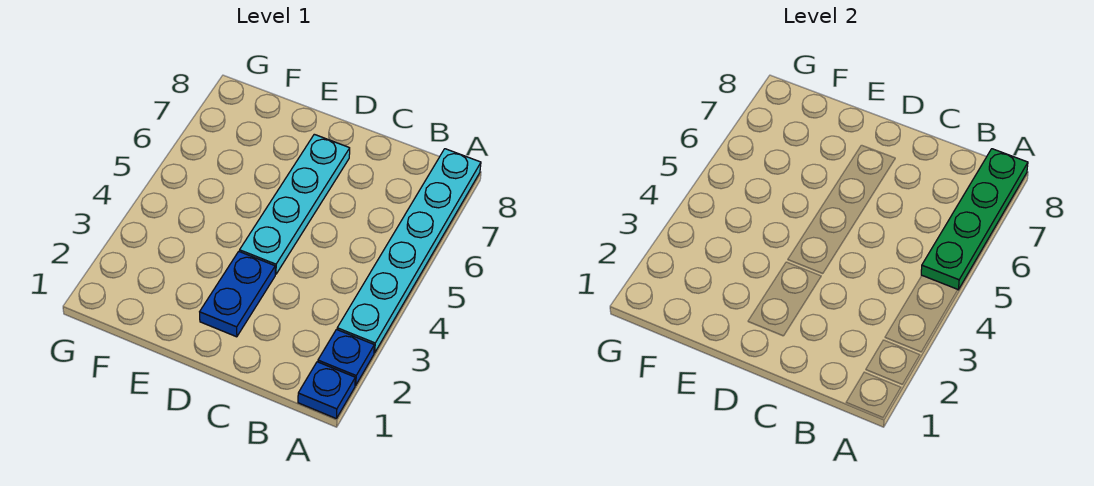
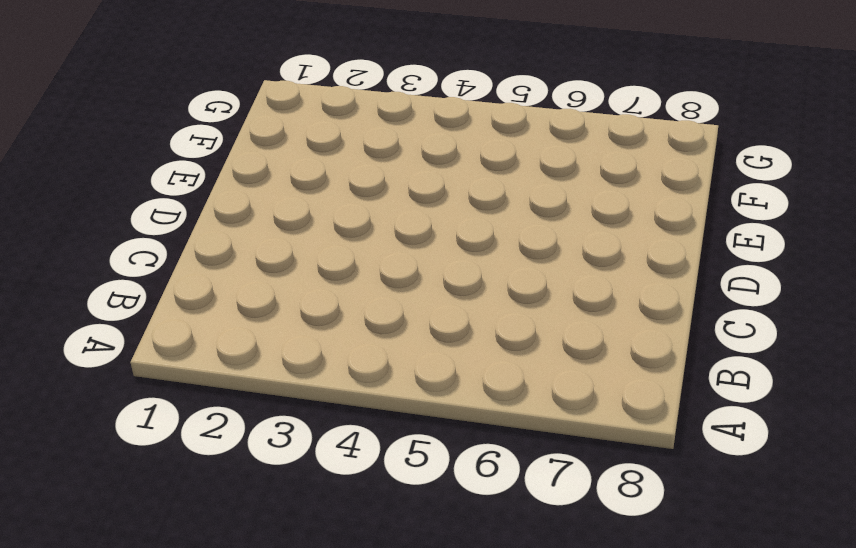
none -> blue plate A1 level 1
none -> blue plate A2 level 1

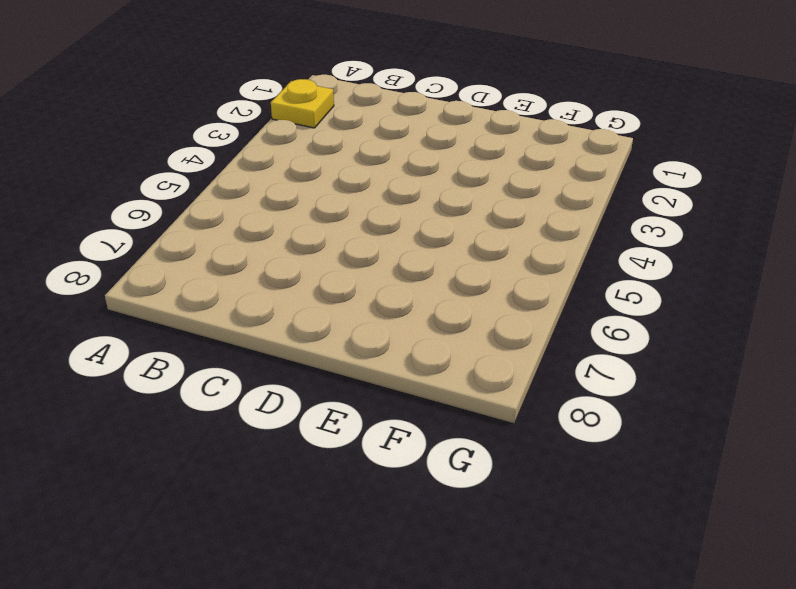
yellow plate A2 level 1 -> blue plate A2 level 1
none -> blue plate A1 level 1
none -> cyan plate A3:A8 level 1

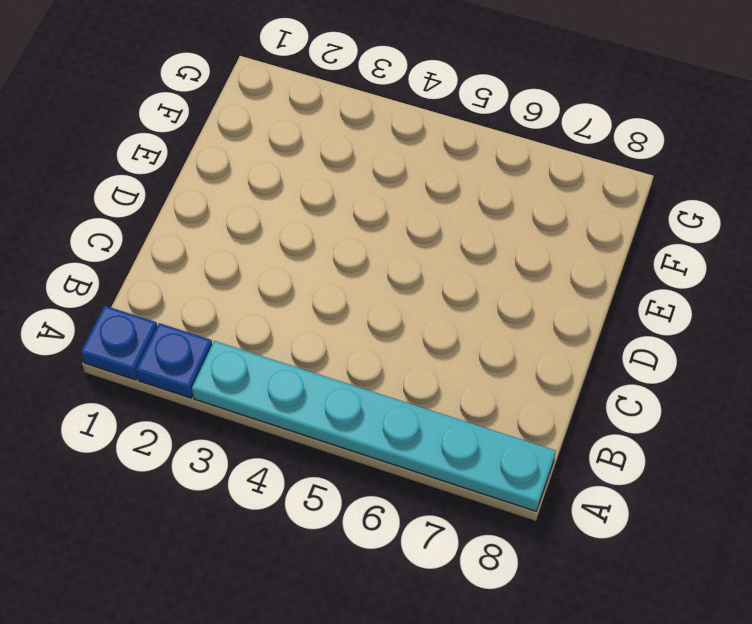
none -> blue plate D2:D3 level 1
none -> cyan plate D4:D7 level 1

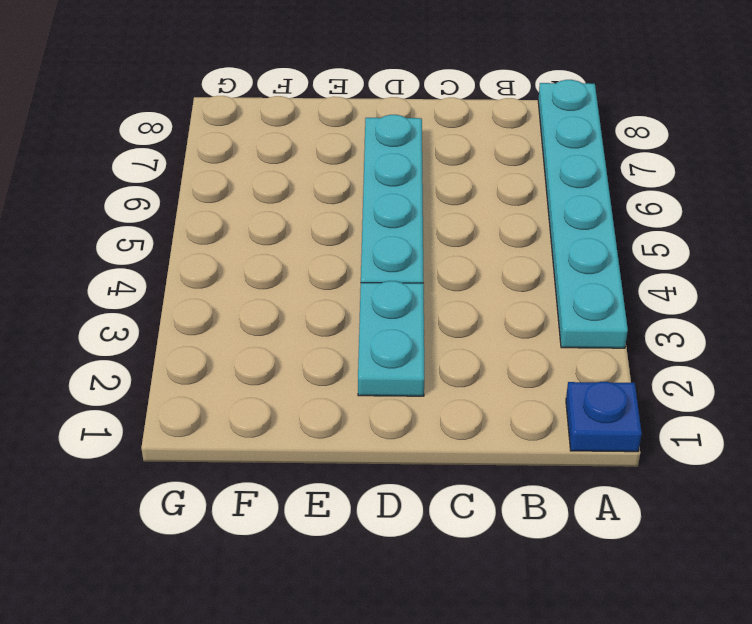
cyan plate D2:D3 level 1 -> blue plate D2:D3 level 1
none -> blue plate A2 level 1
none -> green plate A5:A8 level 2

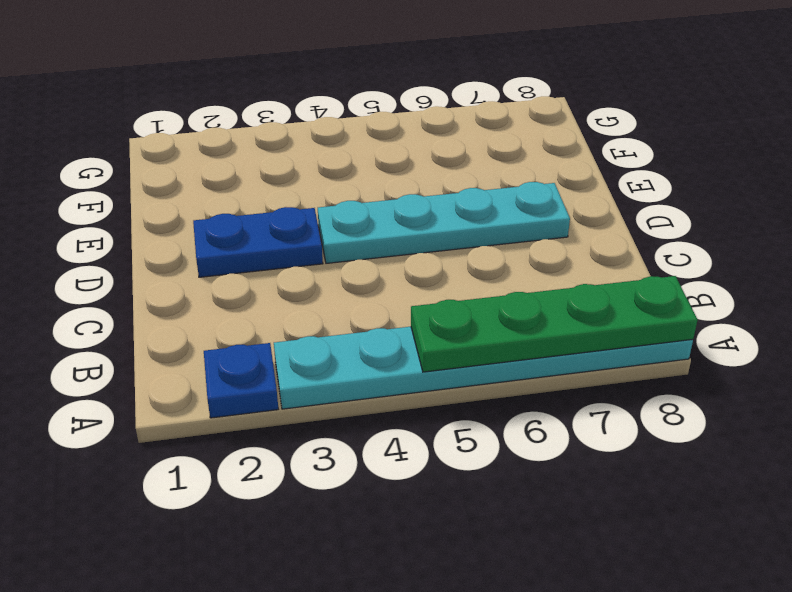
none -> blue plate A1 level 1

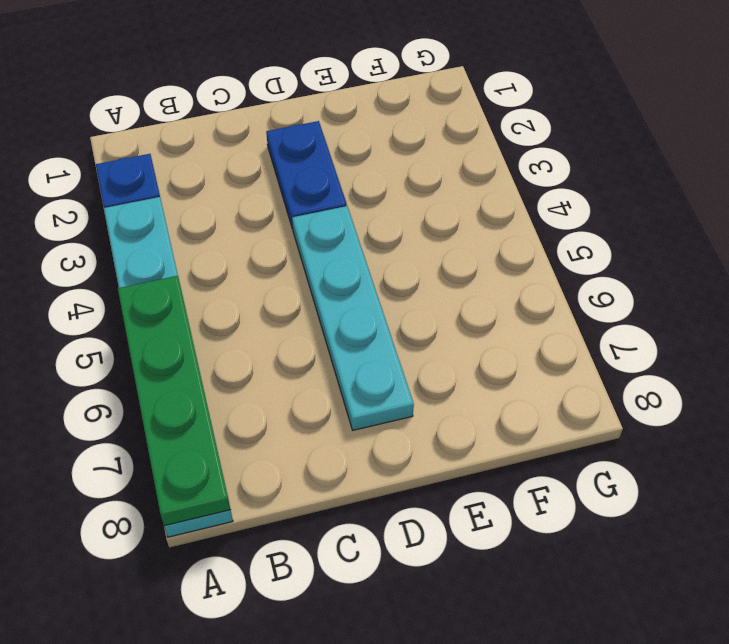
none -> blue plate A1 level 1

